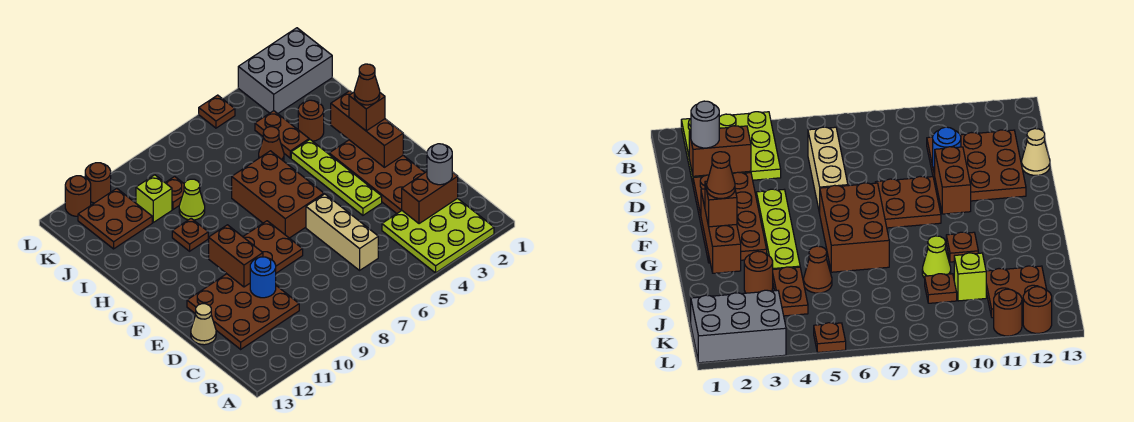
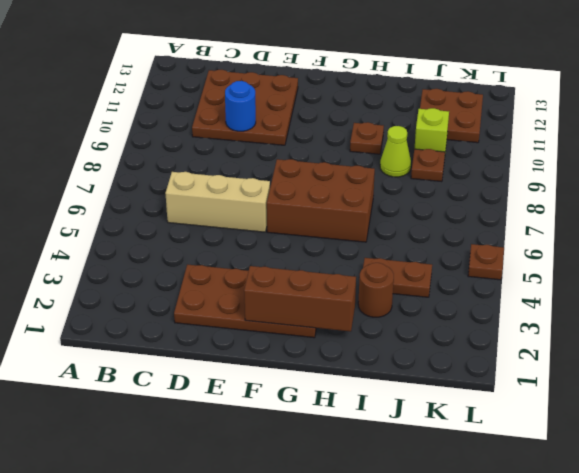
none -> lime plate A2:C4 level 1
none -> tan cone D13 level 1
none -> lime plate E4:H4 level 1

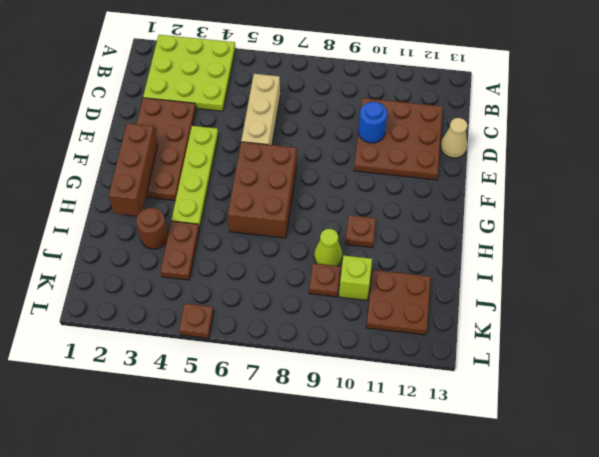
none -> brown plate E8:F9 level 1
none -> brown cone I5 level 1
none -> grey brick K1:L3 level 1

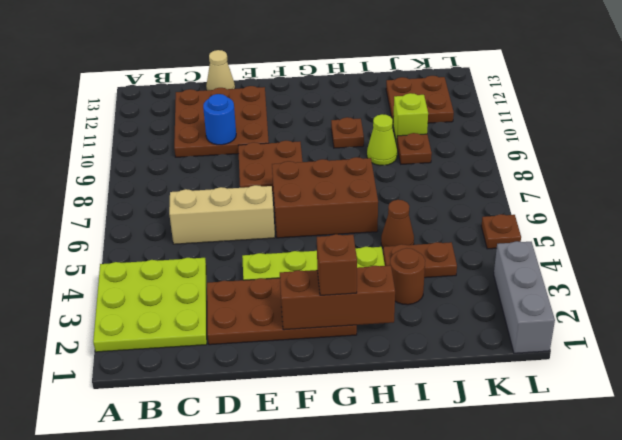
grey brick L1:L3 level 1 -> grey brick K1:L3 level 1
none -> brown round brick L11 level 1
none -> brown round brick L12 level 1
none -> brown brick C2:C3 level 2

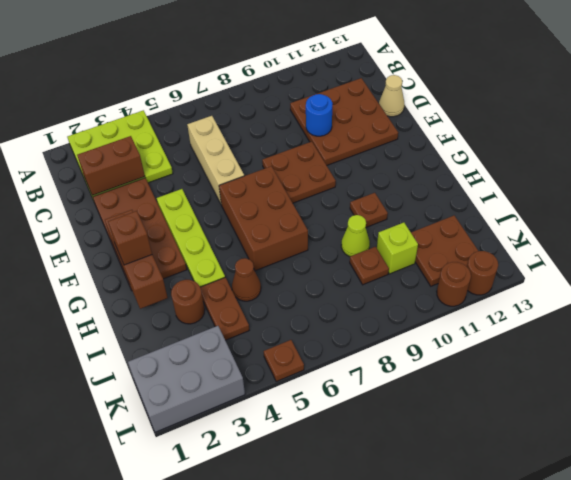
none -> brown brick E10:F10 level 2
none -> grey round brick C2 level 3
none -> brown cone G2 level 4

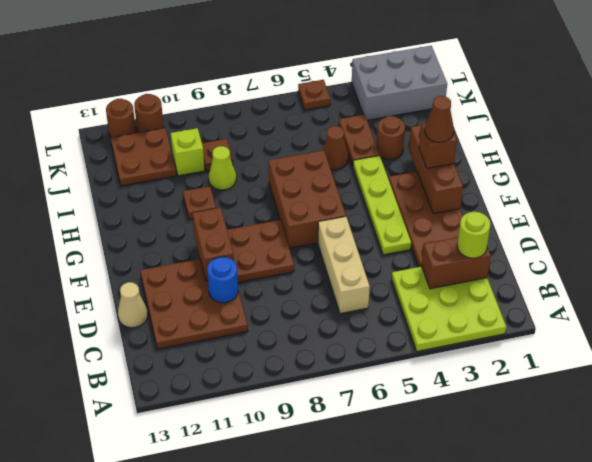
lime round brick C2 level 3 -> grey round brick C2 level 3

